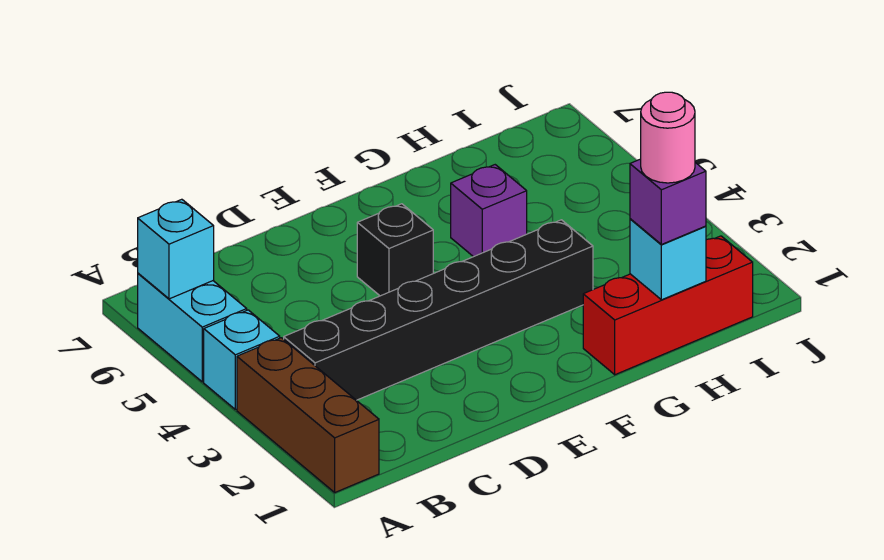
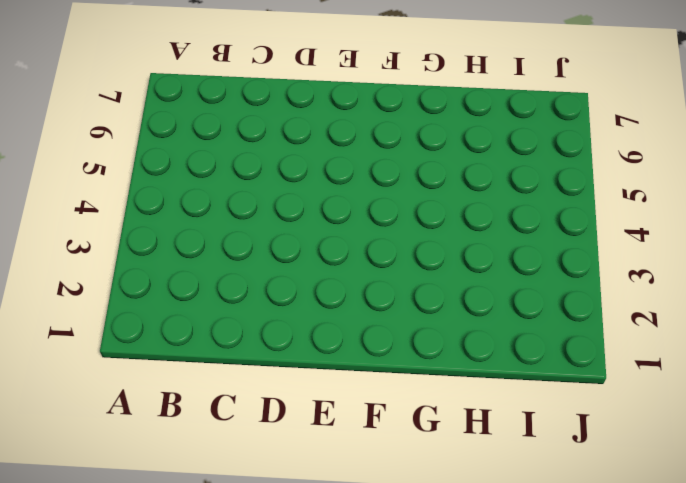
none -> brown brick A1:A3 level 1
none -> cyan brick A4 level 1

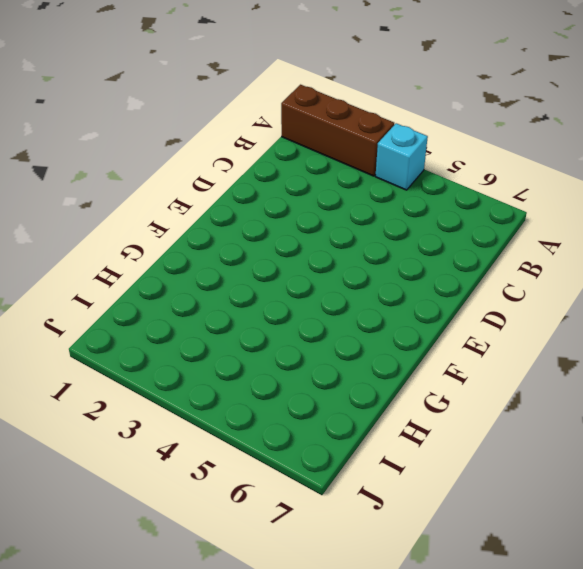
none -> cyan brick A5:A6 level 1
none -> black brick B3:G3 level 1

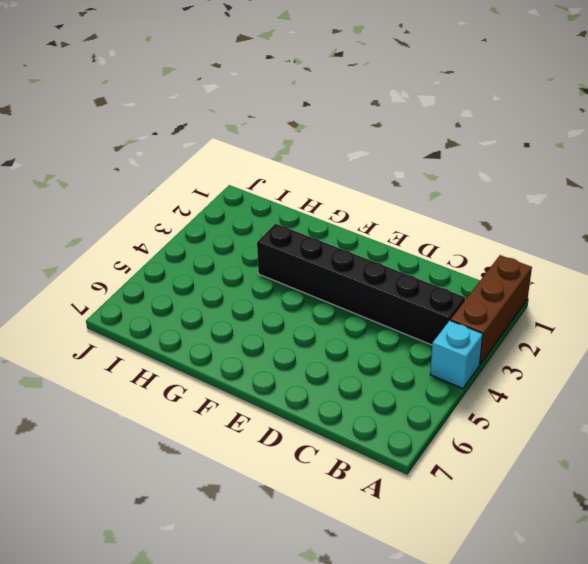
none -> cyan brick A5:A6 level 1
none -> black brick E5 level 1

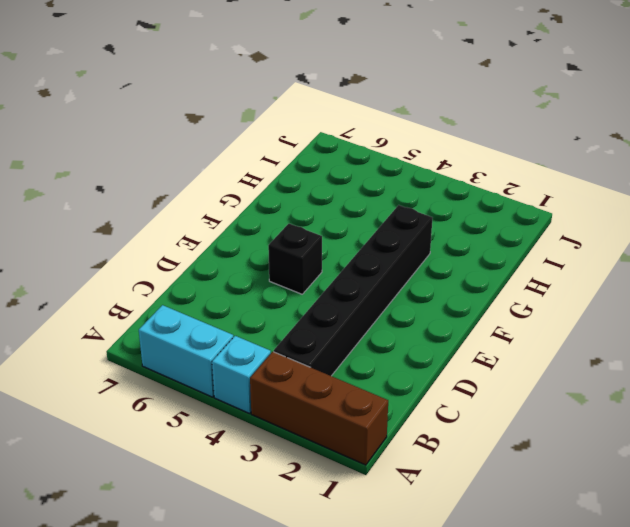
none -> red brick G1:I1 level 1
none -> purple brick G5 level 1

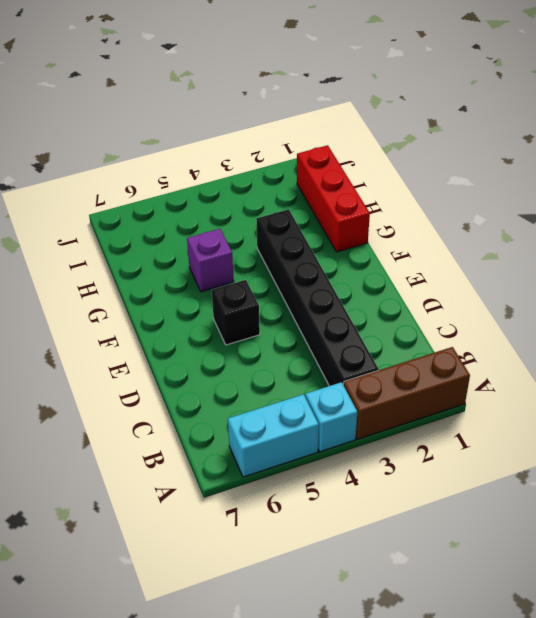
none -> cyan brick A6 level 2
none -> cyan brick H1 level 2

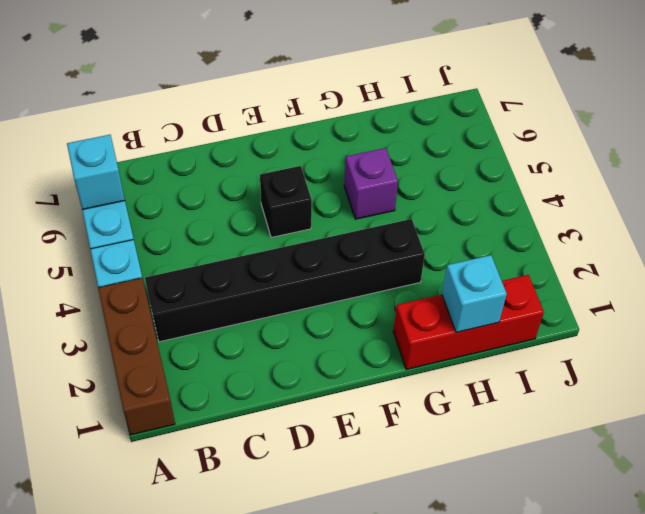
none -> purple brick H1 level 3
none -> pink round brick H1 level 4

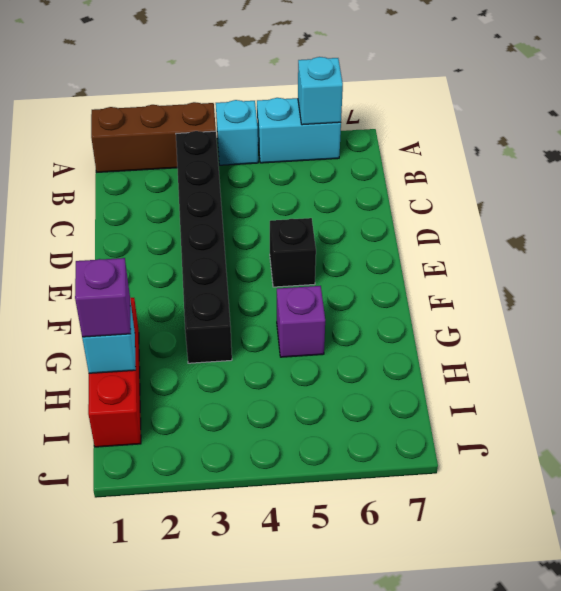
none -> pink round brick H1 level 4

